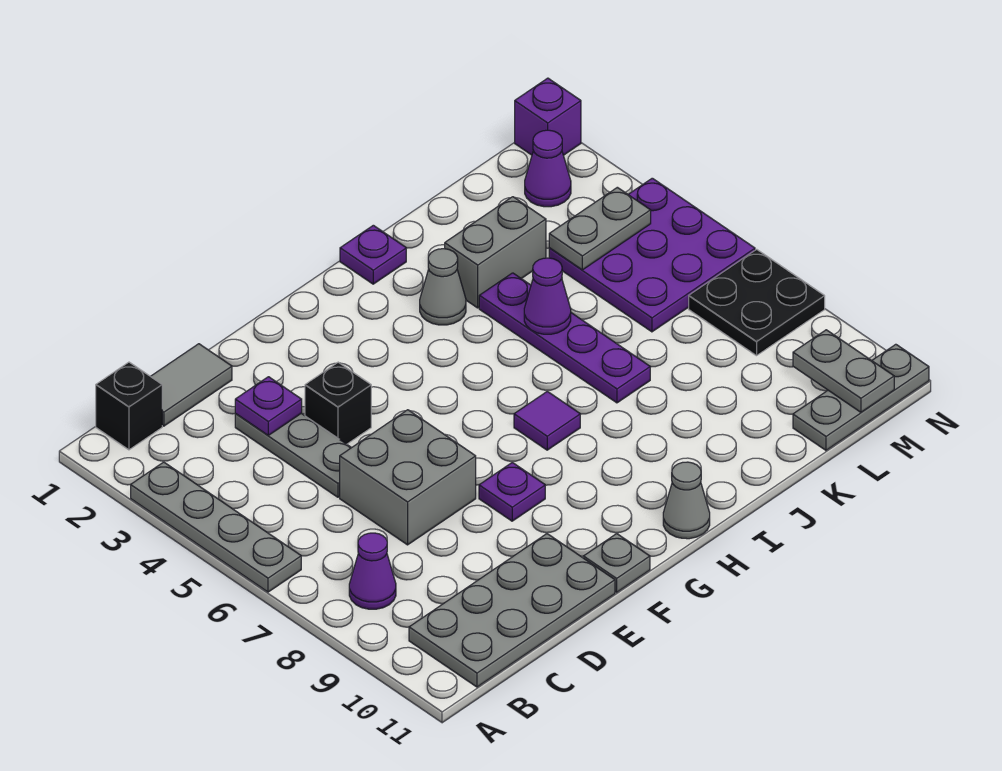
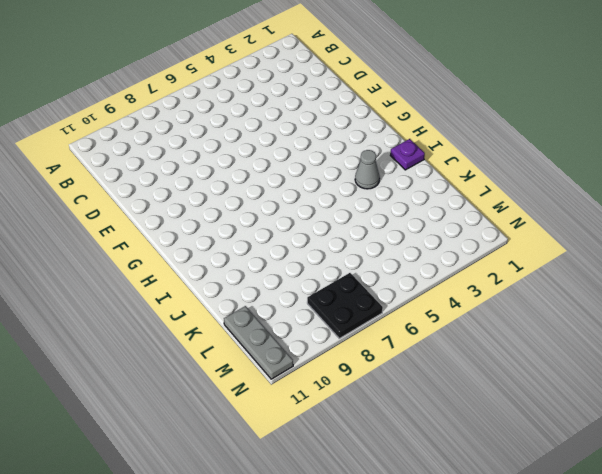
none -> grey plate A3:A6 level 1
none -> black brick B1 level 1
none -> purple cone B8 level 1

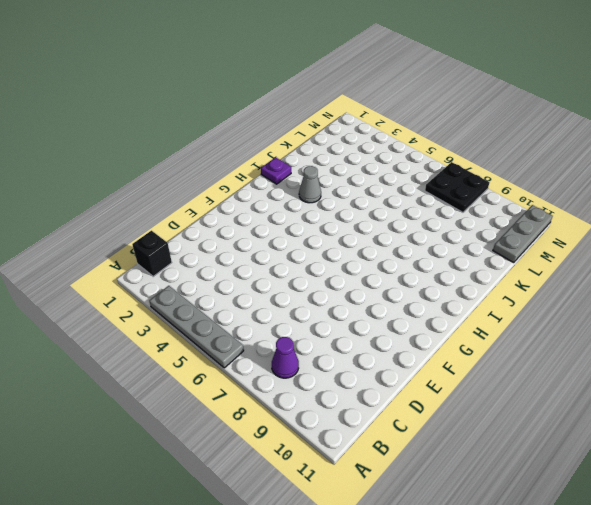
none -> grey plate B10:E11 level 1
none -> grey tile C1:D1 level 1
none -> grey plate D3:D5 level 1

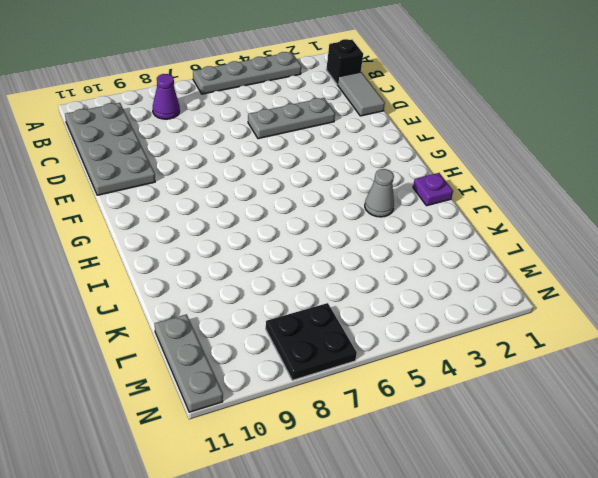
none -> grey brick D6:E7 level 1
none -> black brick E4 level 1
none -> purple plate F8 level 1

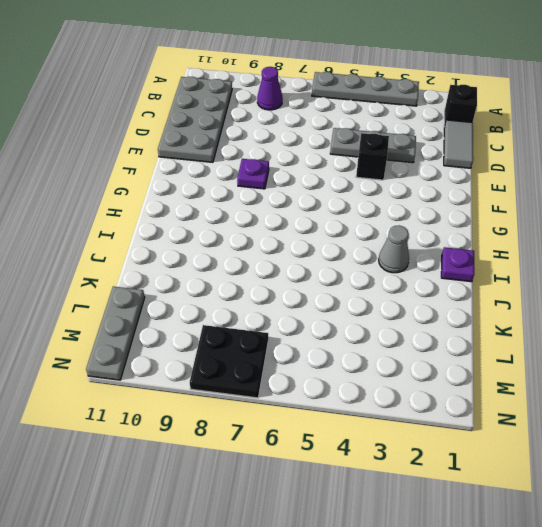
none -> grey brick D6:E7 level 1
none -> grey plate F11 level 1
none -> purple tile H7 level 1

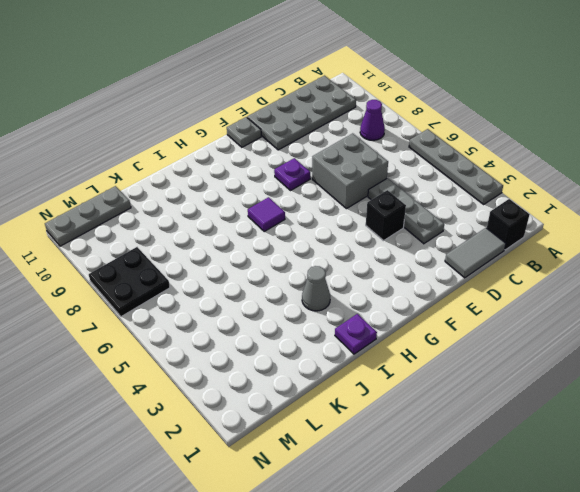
none -> grey cone H11 level 1
none -> grey brick J3:K3 level 1
none -> purple plate J4:J7 level 1

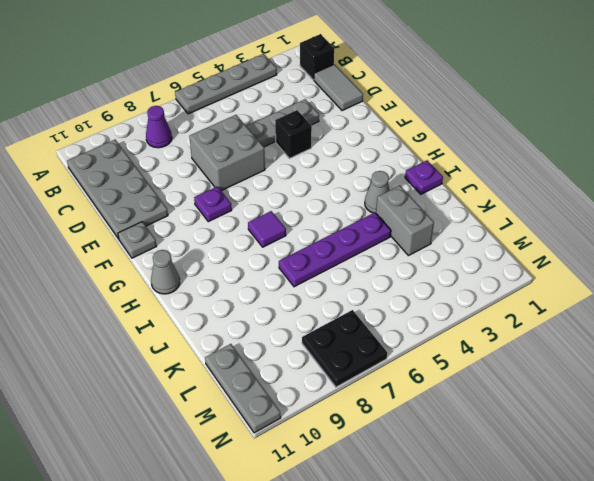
none -> purple plate L4:N6 level 1
none -> purple cone M2 level 1
none -> purple brick N1 level 1

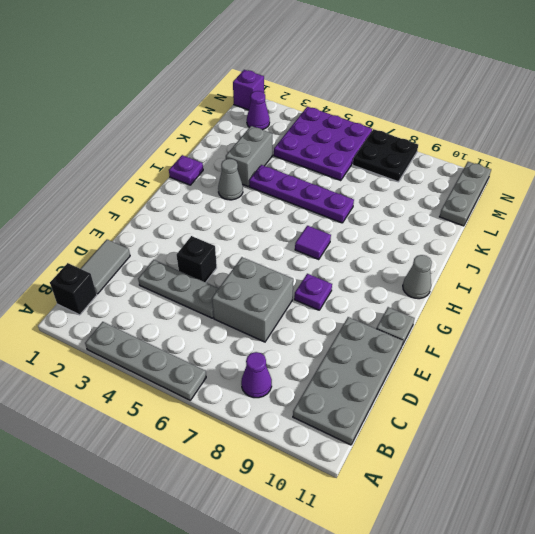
none -> purple plate D3 level 2
none -> purple cone J5 level 2
none -> grey plate L4:M4 level 2

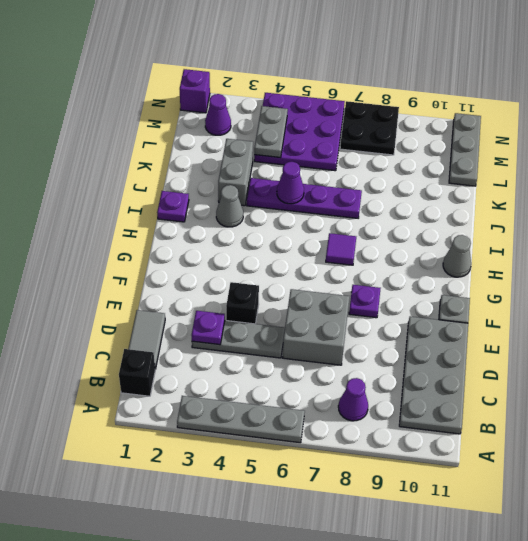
none -> grey plate M10:M11 level 2

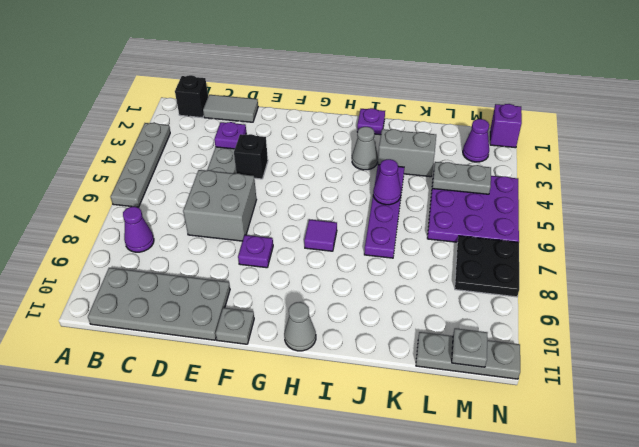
grey plate M11 level 2 -> grey plate M10:M11 level 2

